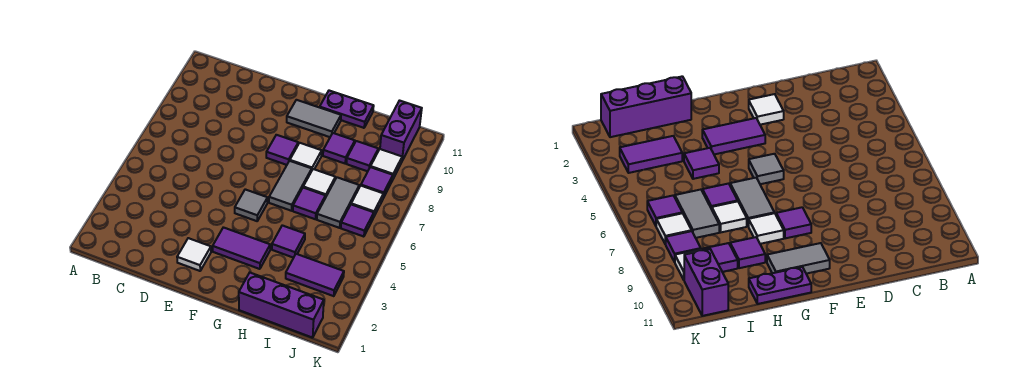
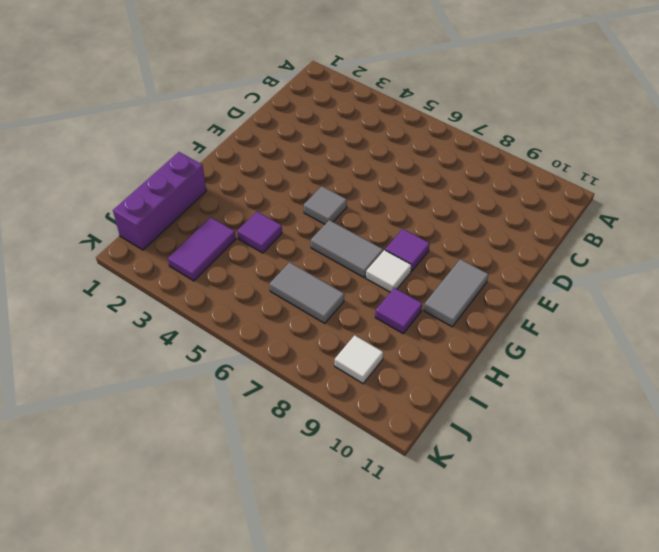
none -> white tile E2 level 1
none -> purple tile F3:G3 level 1
none -> purple plate G11:H11 level 1

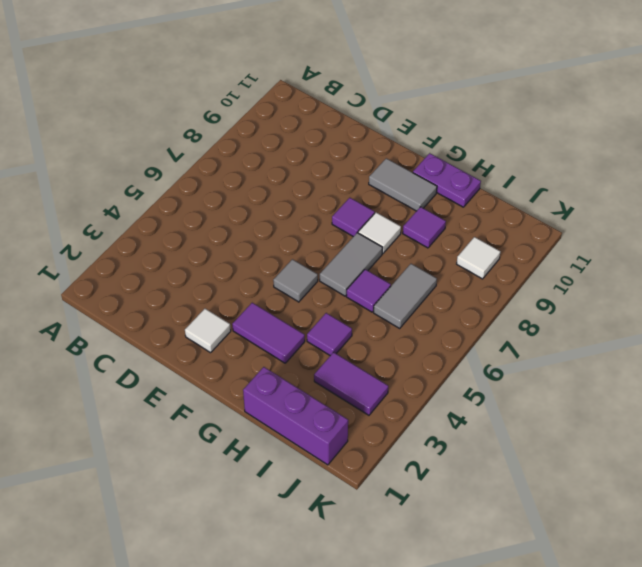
none -> white tile H7 level 1
none -> purple tile I9 level 1
none -> purple tile J6 level 1

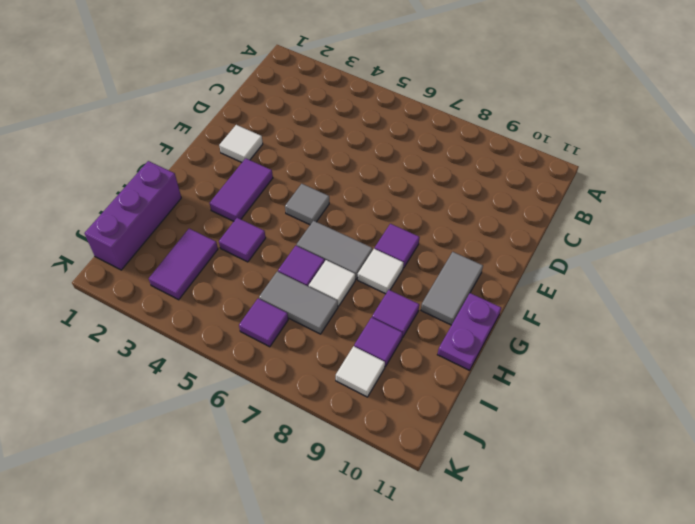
none -> white tile J7 level 1
none -> purple tile J8 level 1
none -> purple brick J10:J11 level 1

